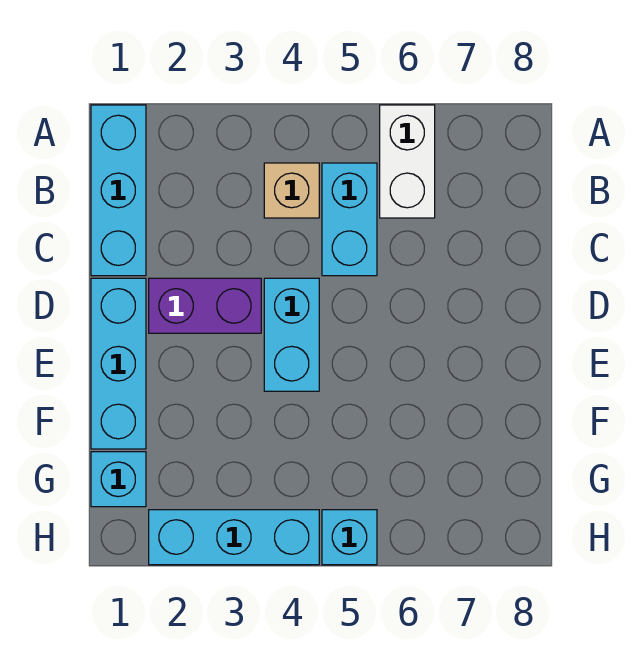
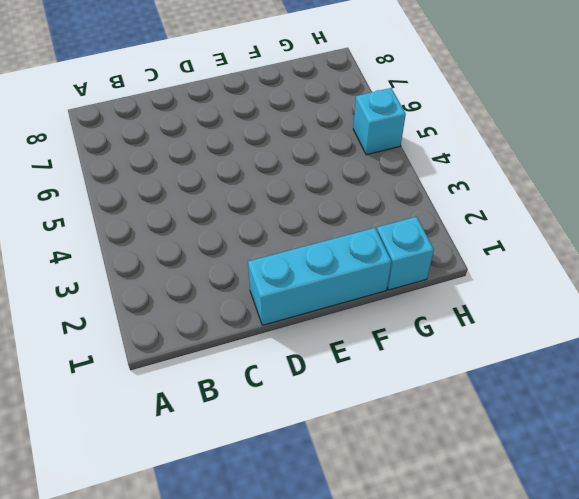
none -> cyan brick A1:C1 level 1
none -> white brick A6:B6 level 1

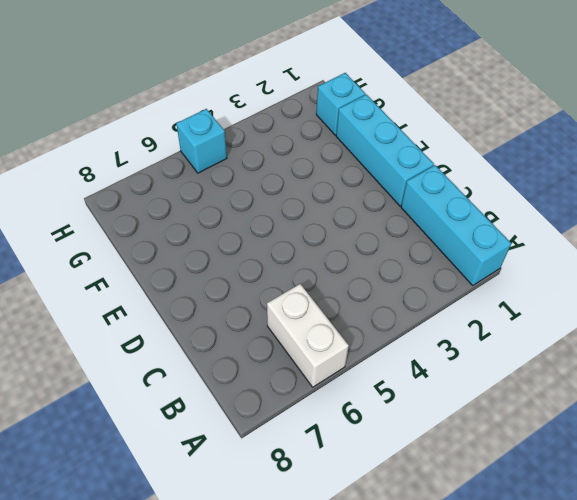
none -> tan brick B4 level 1
none -> cyan brick B5:C5 level 1

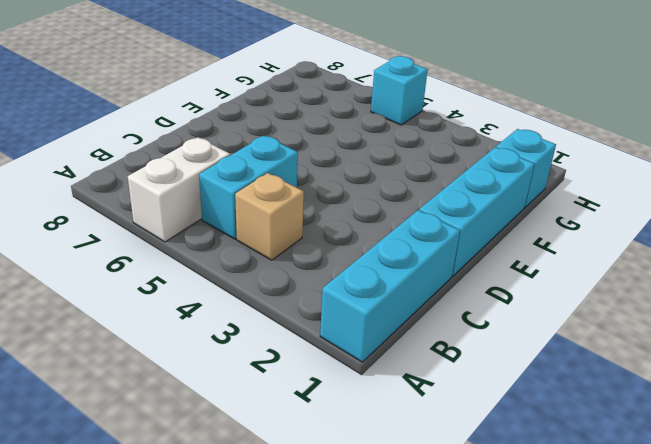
none -> purple brick D2:D3 level 1
none -> cyan brick D4:E4 level 1

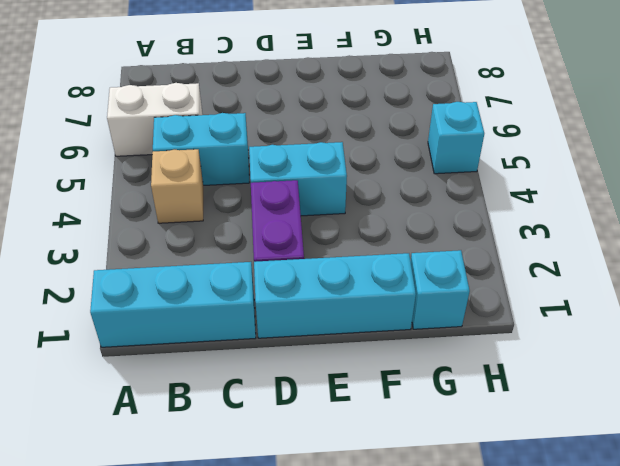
none -> cyan brick H2:H4 level 1

